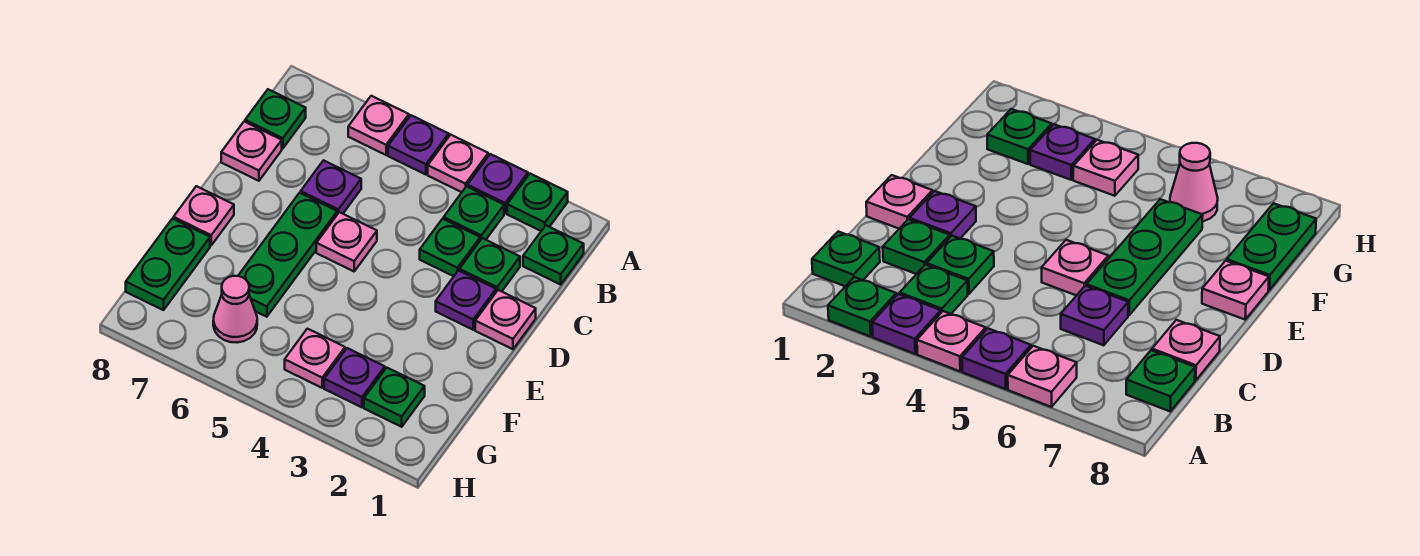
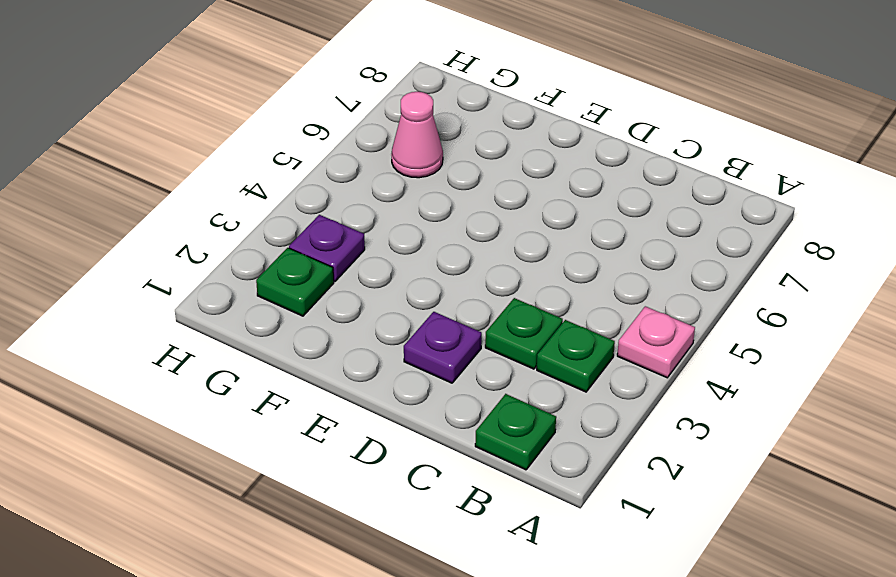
none -> green plate A2 level 1
none -> purple plate A3 level 1
none -> purple plate A5 level 1

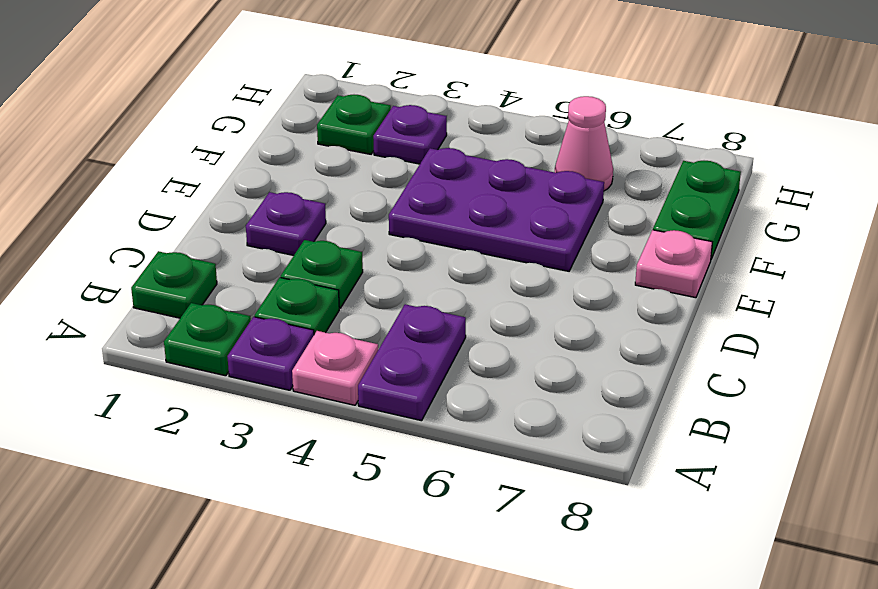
purple plate A5:B5 level 1 -> purple plate A5 level 1
purple plate E4:F6 level 1 -> green plate D6:F6 level 1
none -> pink plate A6 level 1
none -> green plate B8 level 1
none -> green plate C2 level 1

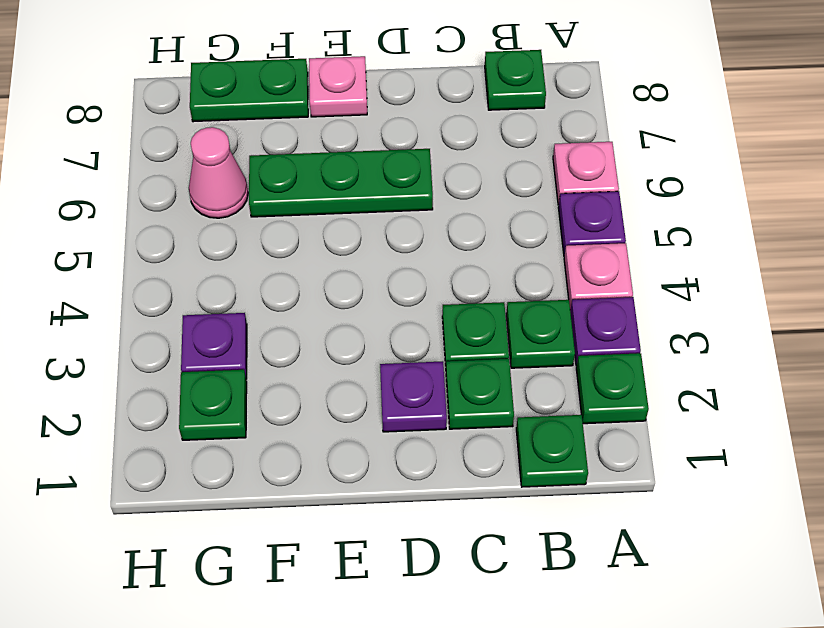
none -> purple plate C6 level 1
none -> pink plate C8 level 1
none -> pink plate D1 level 1

